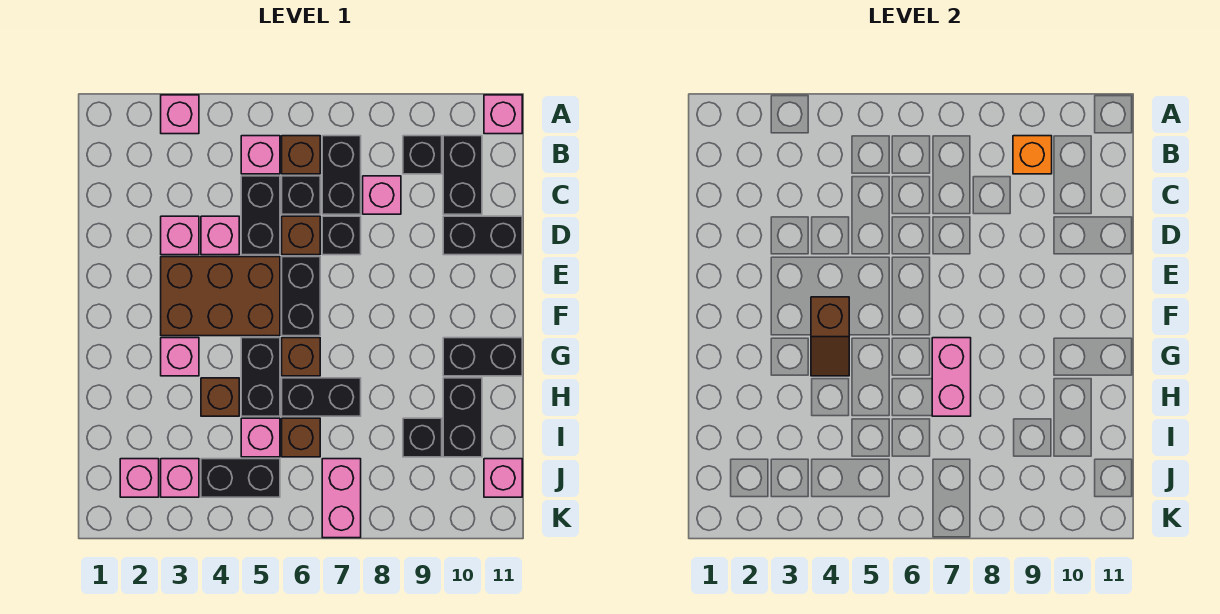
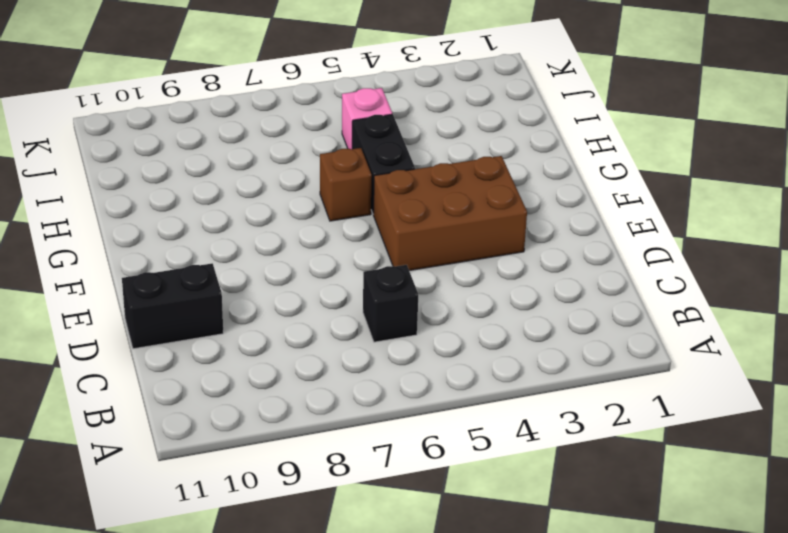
none -> pink brick A3 level 1
none -> pink brick A11 level 1
none -> pink brick B5 level 1
none -> brown brick B6 level 1

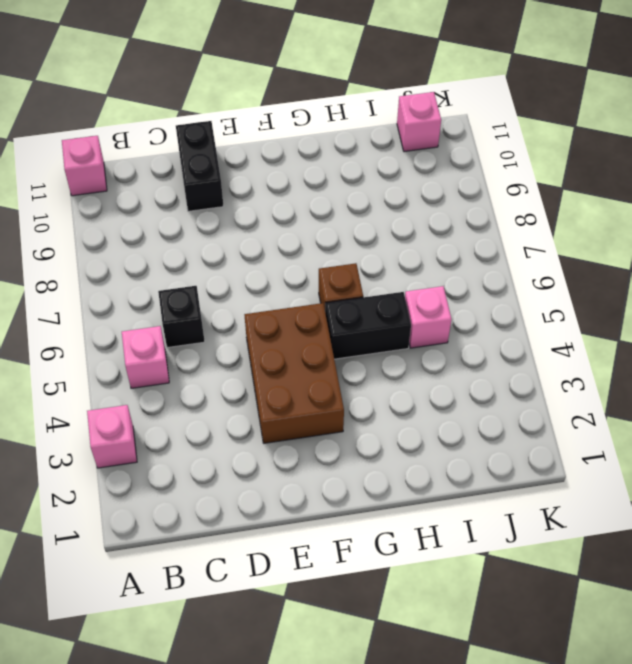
none -> brown brick B6 level 1
none -> black brick B7:C7 level 1
none -> black brick B9 level 1
none -> black brick B10:C10 level 1

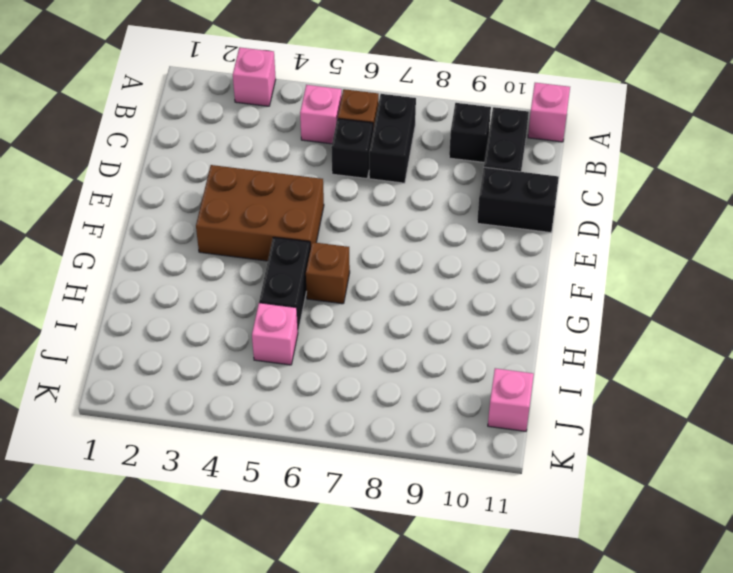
none -> black brick C5:D5 level 1
none -> pink brick C8 level 1
none -> pink brick D3 level 1
none -> pink brick D4 level 1

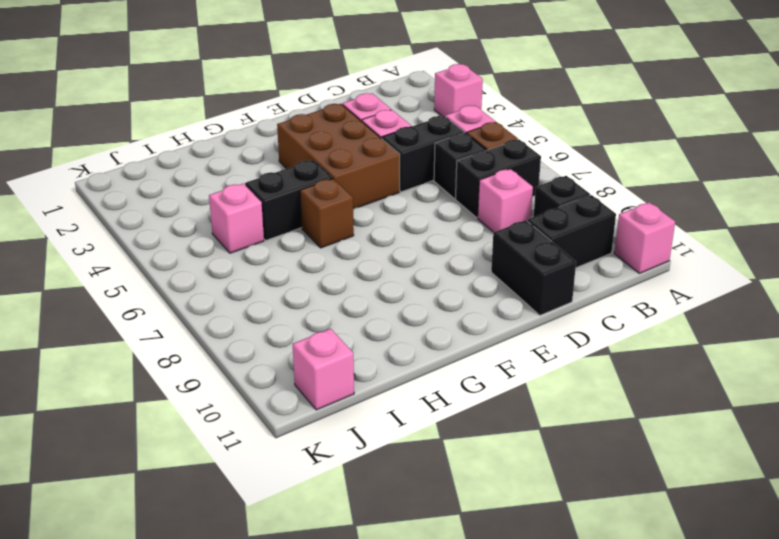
none -> brown brick D6 level 1
none -> black brick D7 level 1
none -> black brick E6:F6 level 1
none -> pink brick G3 level 1

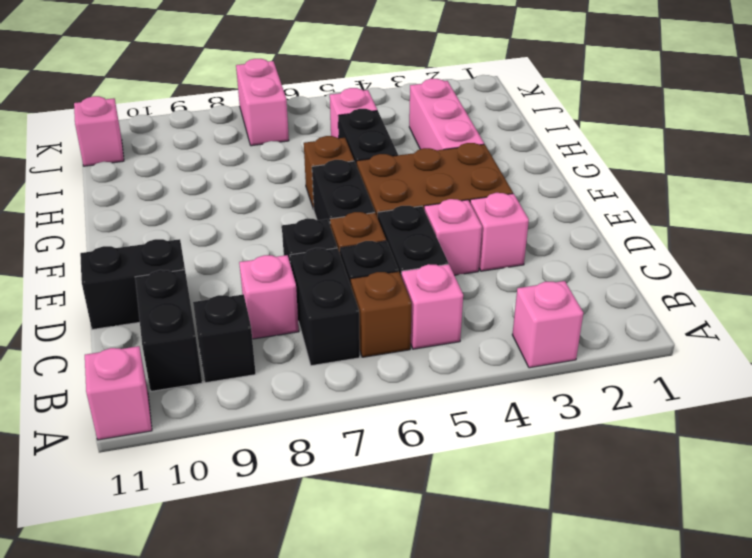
pink brick G3:I3 level 1 -> pink brick G3 level 1
none -> black brick G10:G11 level 1
none -> brown brick H4 level 1
none -> black brick H6:H7 level 1
none -> black brick H10:I10 level 1

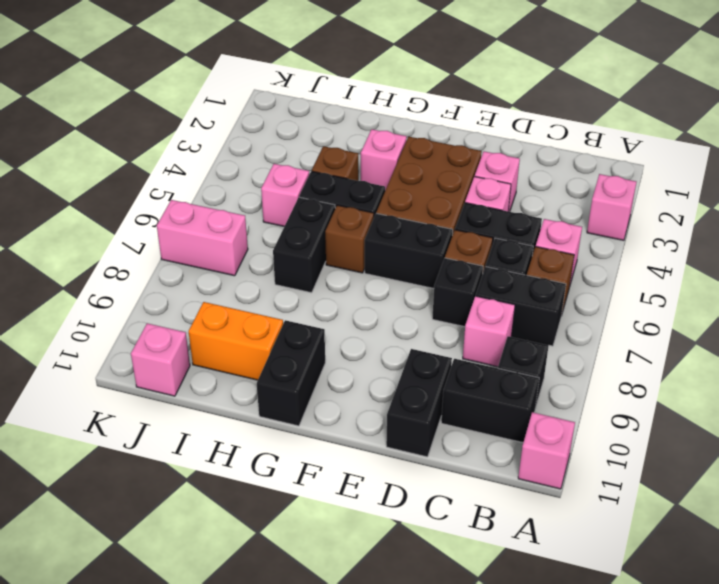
orange brick H10:I10 level 1 -> black brick H10:I10 level 1
none -> brown brick I6 level 1
none -> black brick I9 level 1
none -> pink brick J2 level 1
none -> pink brick J3 level 1

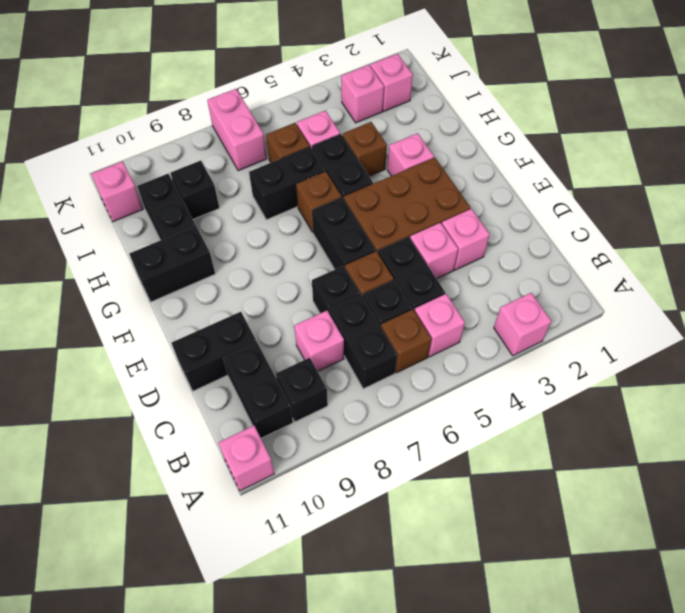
none -> black brick J4:J5 level 1
none -> orange brick B9 level 2
none -> brown slope F4:G4 level 2 top F
none -> pink brick G7:H7 level 2

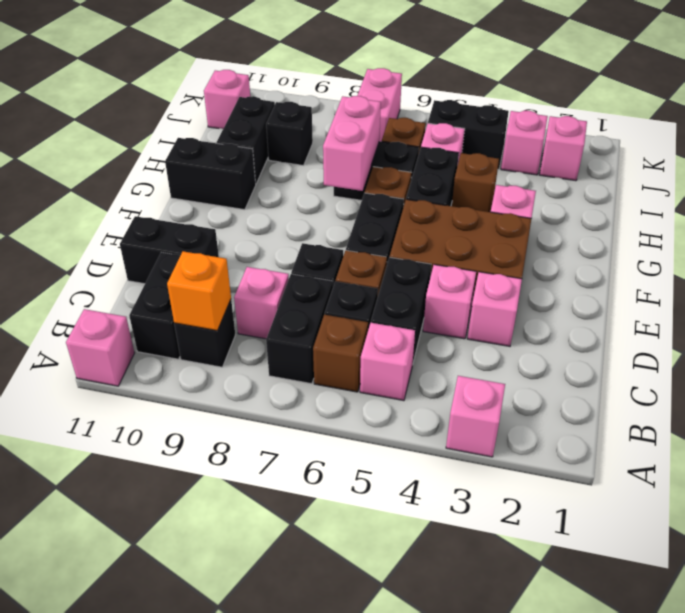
none -> brown slope F4:G4 level 2 top F

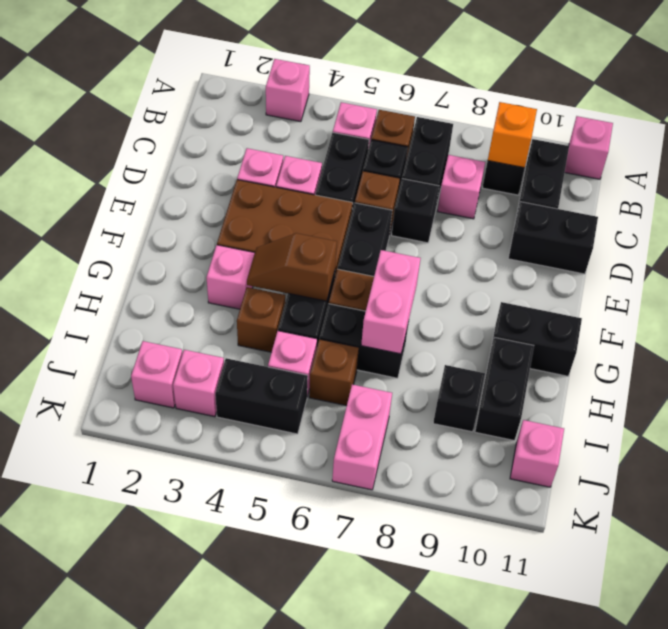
brown slope G4:G5 level 2 top 5 -> brown slope F4:G4 level 2 top F

